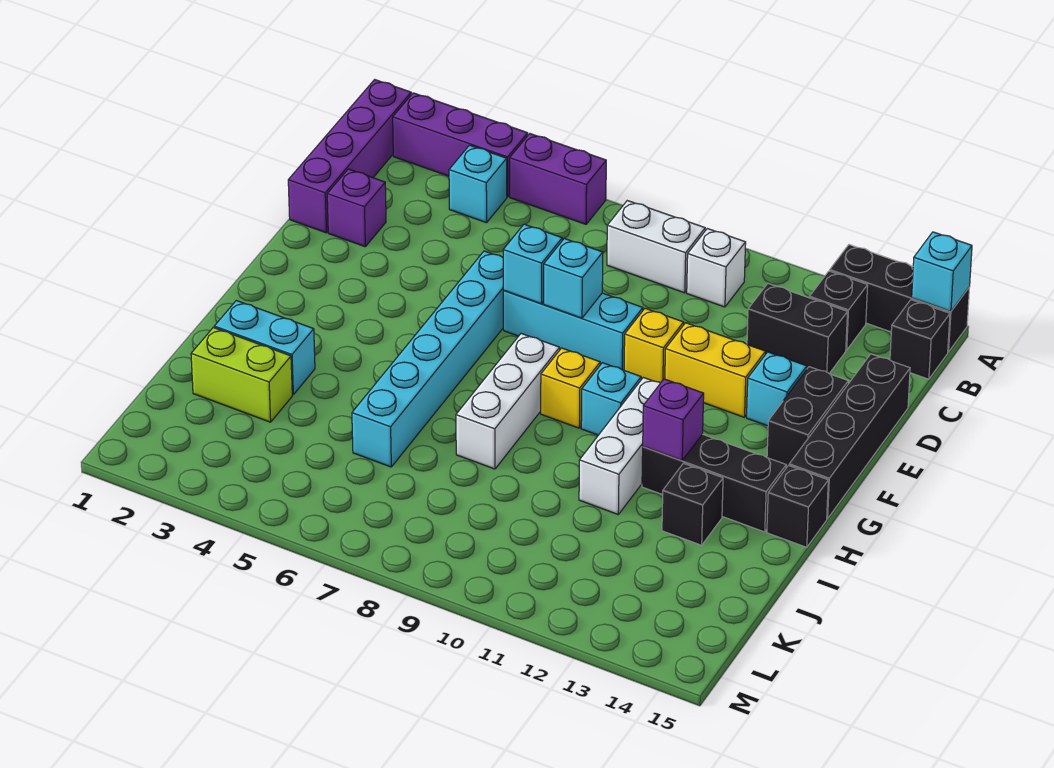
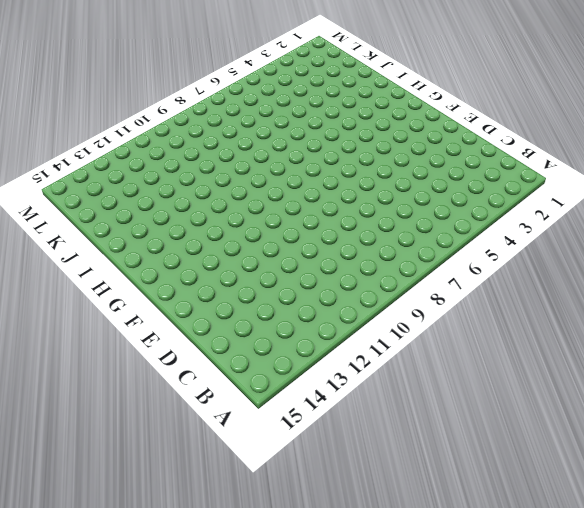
none -> purple brick A1:D1 level 1
none -> purple brick A2:A4 level 1
none -> purple brick A5:A6 level 1
none -> black brick A13:A15 level 1

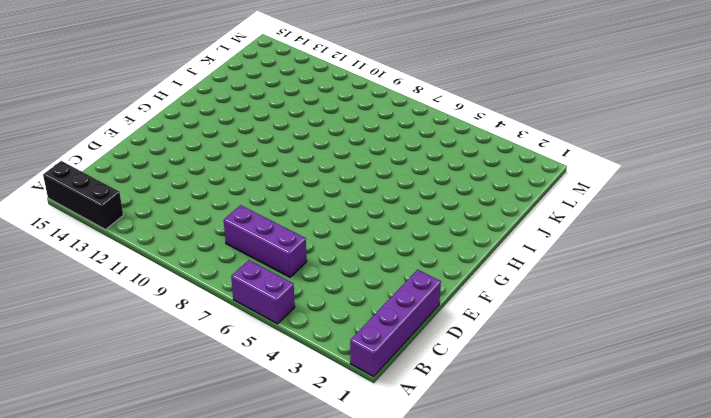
purple brick C6:C8 level 1 -> purple brick A2:A4 level 1
none -> cyan brick B4 level 1
none -> white brick B8:B9 level 1
none -> white brick B10 level 1
none -> black brick B13 level 1

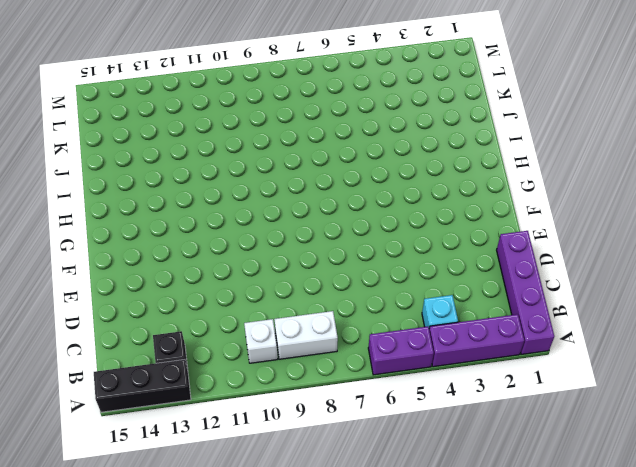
none -> black brick B15 level 1
none -> black brick C12:C13 level 1
none -> purple brick D2 level 1
none -> black brick D15:G15 level 1

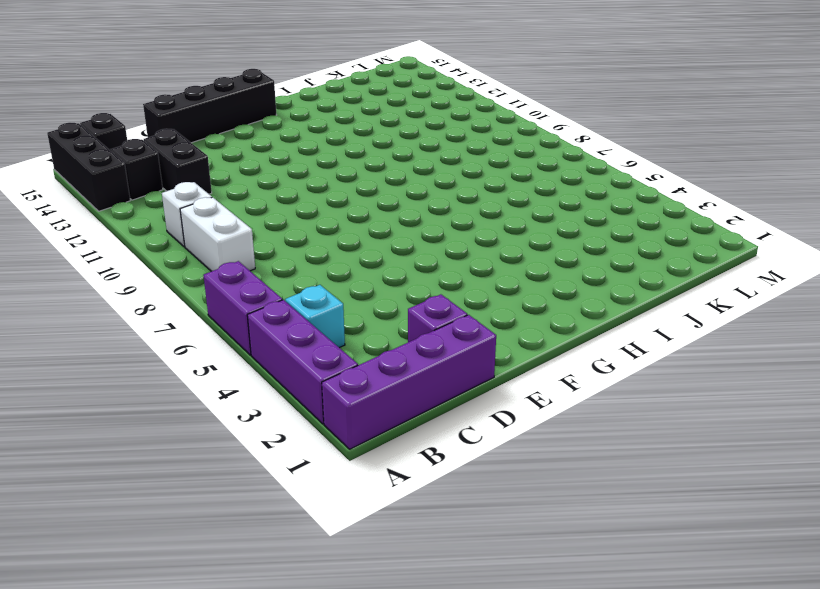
none -> cyan brick E6:J6 level 1
none -> cyan brick E7:E9 level 1
none -> yellow brick E10 level 1
none -> yellow brick E11:E12 level 1

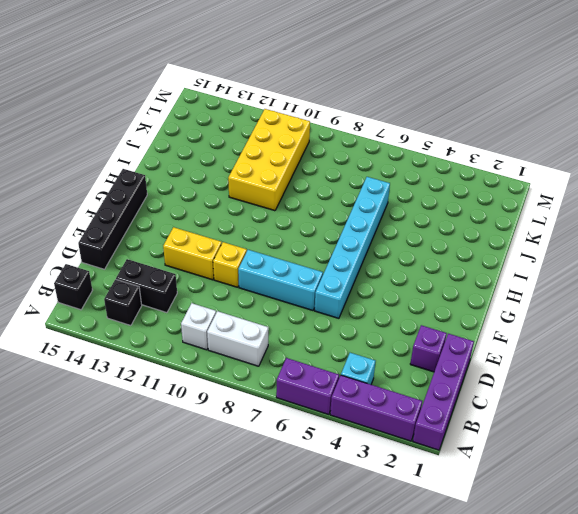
yellow brick I10:L11 level 1 -> white brick G11:I11 level 1
none -> black brick A13:A15 level 1
none -> cyan brick E13 level 1
none -> black brick E14:F14 level 1
none -> white brick G8:I8 level 1

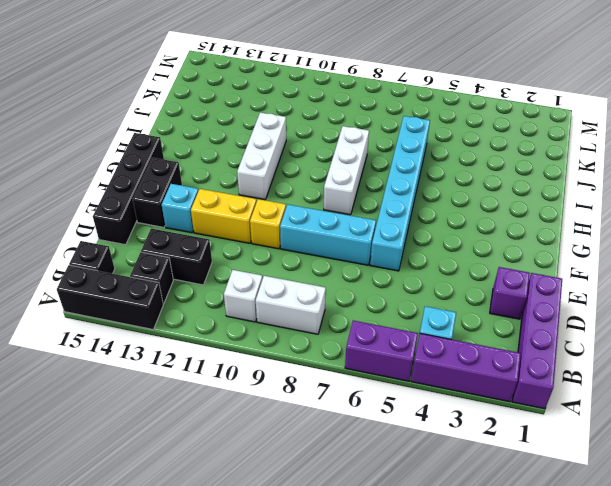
none -> yellow brick G9 level 1
none -> cyan brick G10 level 1
none -> black brick H12:H14 level 1
none -> black brick H15 level 1

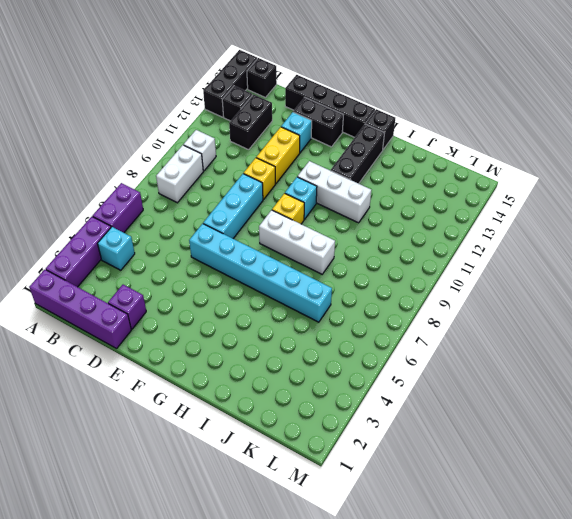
none -> cyan brick I2:I3 level 1
none -> black brick I13 level 1
none -> lime brick J2:J3 level 1
none -> cyan brick A15 level 2

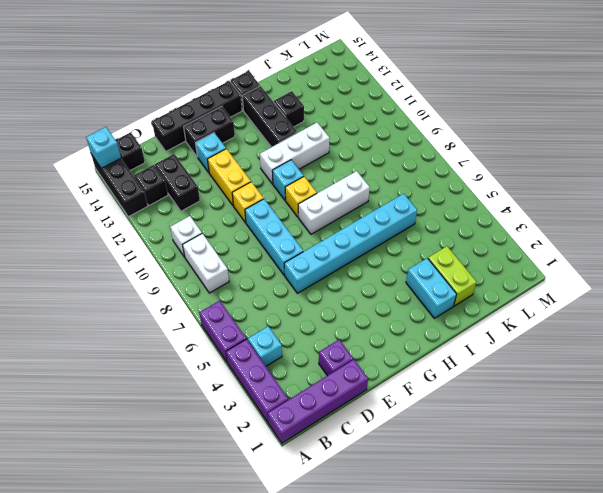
none -> cyan brick E7 level 2
none -> cyan brick E8 level 2
none -> purple brick H12 level 2

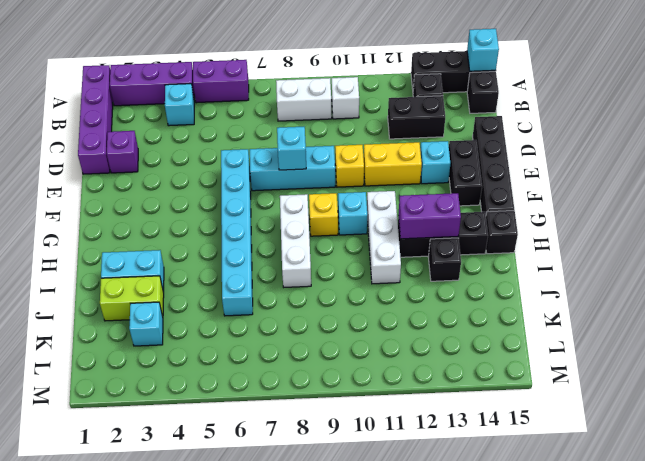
purple brick H12:H13 level 2 -> purple brick H12 level 2
cyan brick K3 level 1 -> cyan brick E7 level 2

